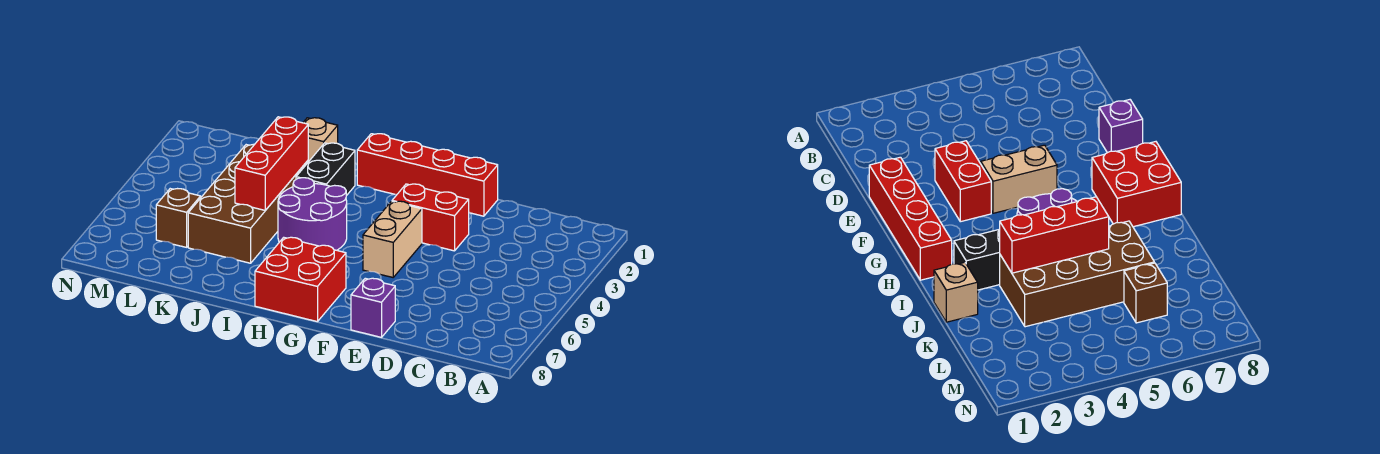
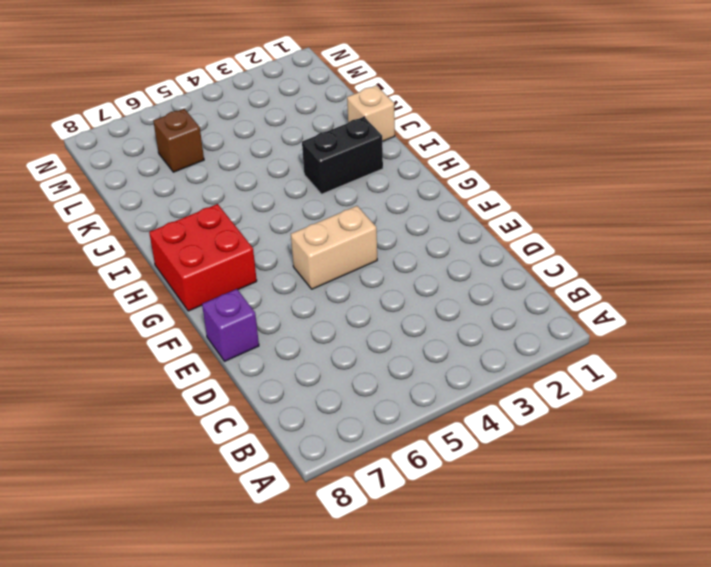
none -> red brick E1:H1 level 1
none -> red brick E3:F3 level 1

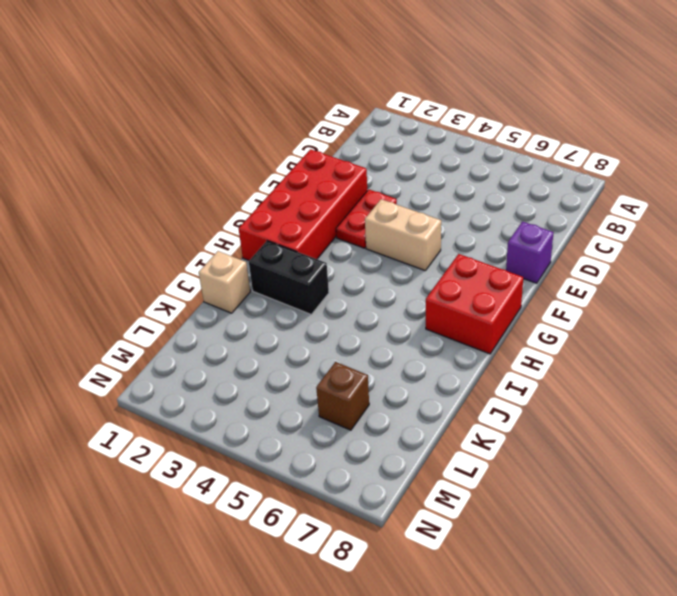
red brick E1:H2 level 1 -> red brick E1:H1 level 1
red plate E3:F3 level 1 -> red brick E3:F3 level 1
none -> purple round brick H4:I5 level 1
none -> brown brick J3:K6 level 1

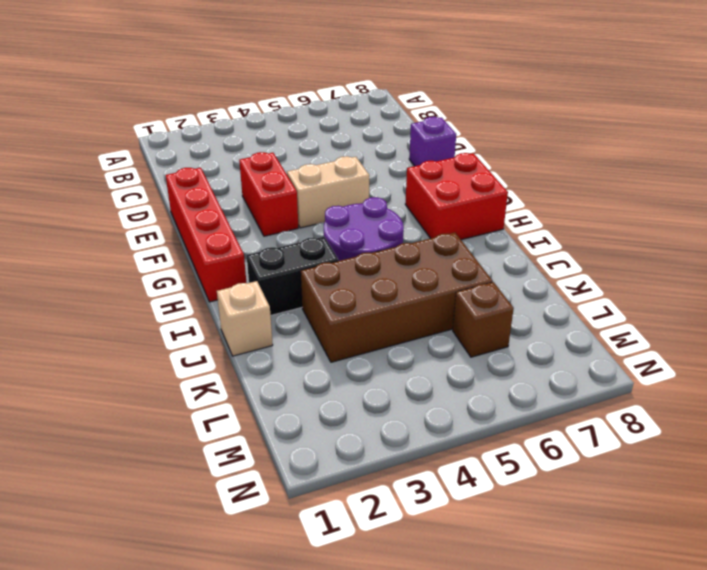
none -> red brick J3:J5 level 2

